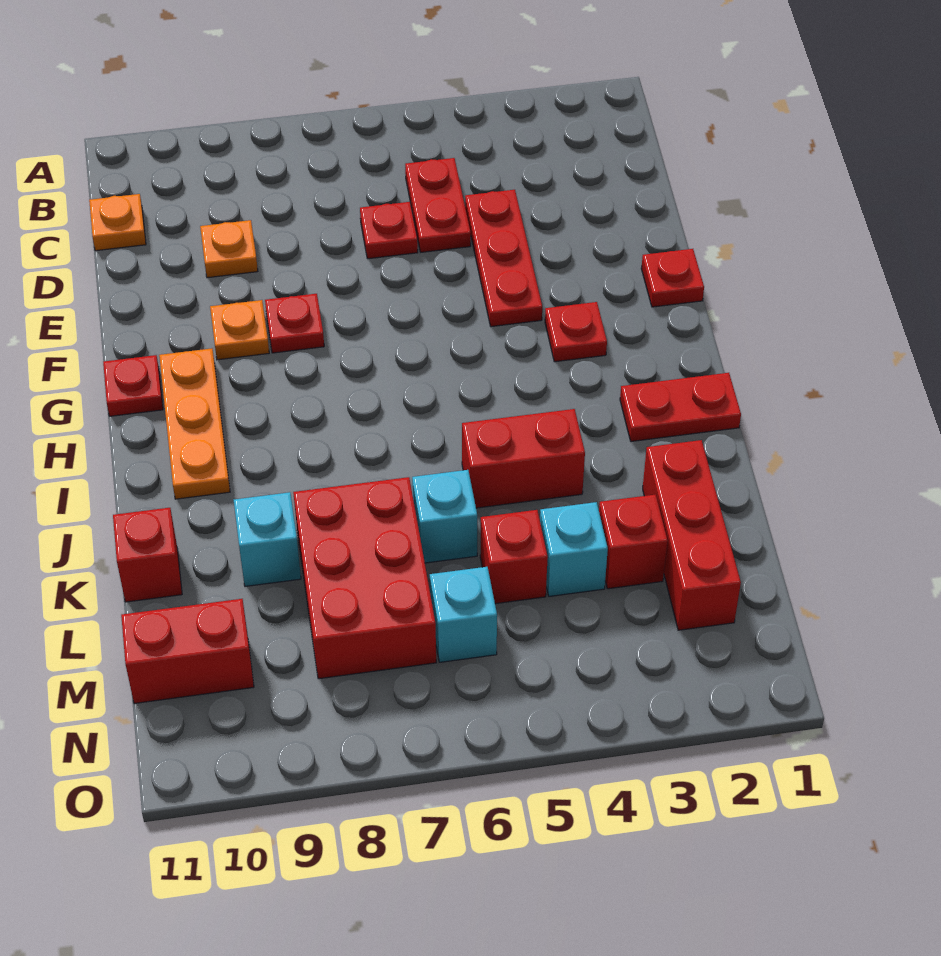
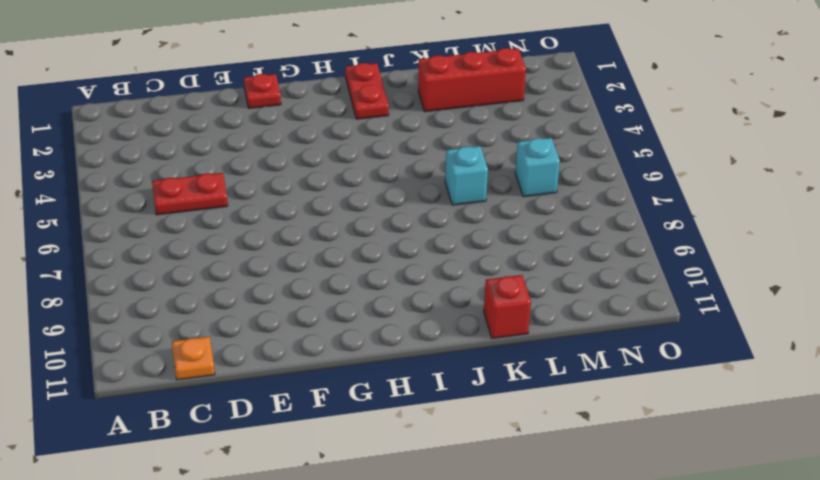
none -> red plate D4:F4 level 1
none -> red plate D6 level 1
none -> orange plate D9 level 1

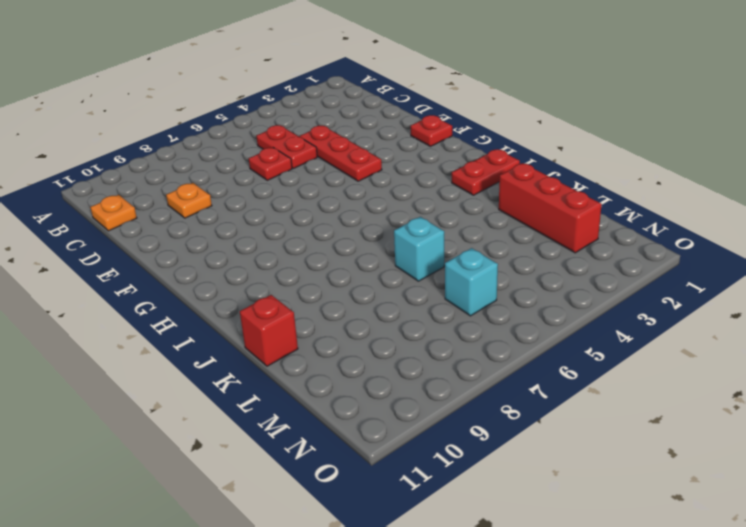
none -> red plate F8 level 1
none -> orange plate F9 level 1
none -> red plate G3 level 1

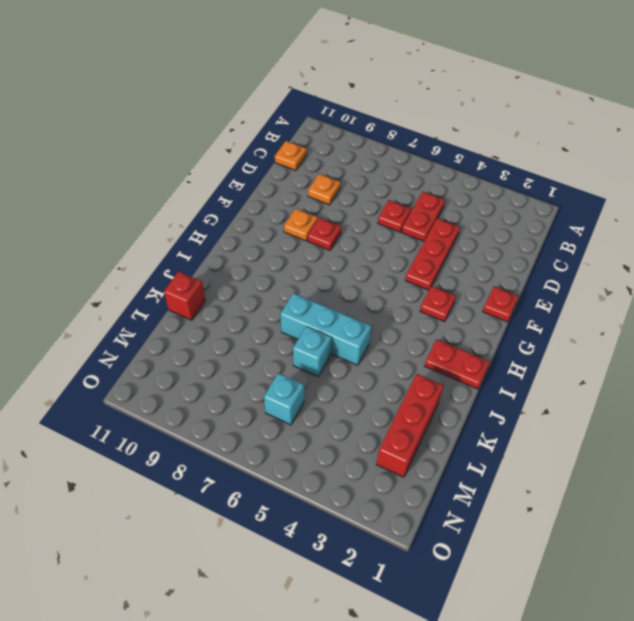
cyan brick J5:J7 level 1 -> red brick J4:J5 level 1
none -> orange plate G10:I10 level 1
none -> red plate G11 level 1
none -> red brick K7:M8 level 1

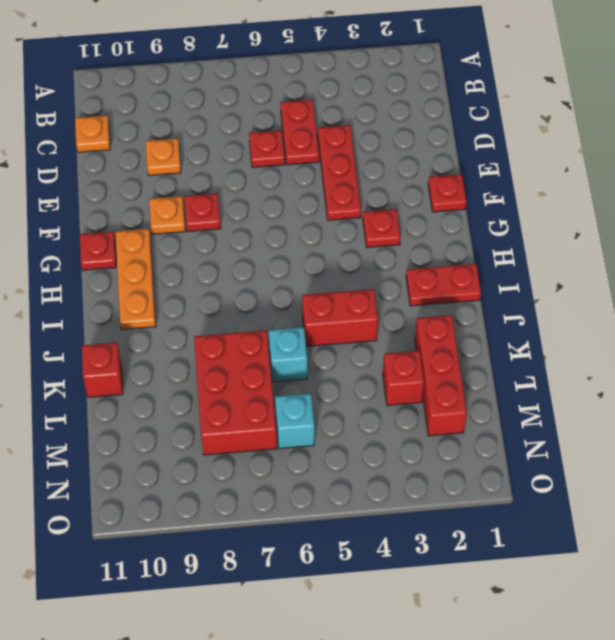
none -> cyan brick K9 level 1
none -> cyan brick L4 level 1
none -> red brick L5 level 1

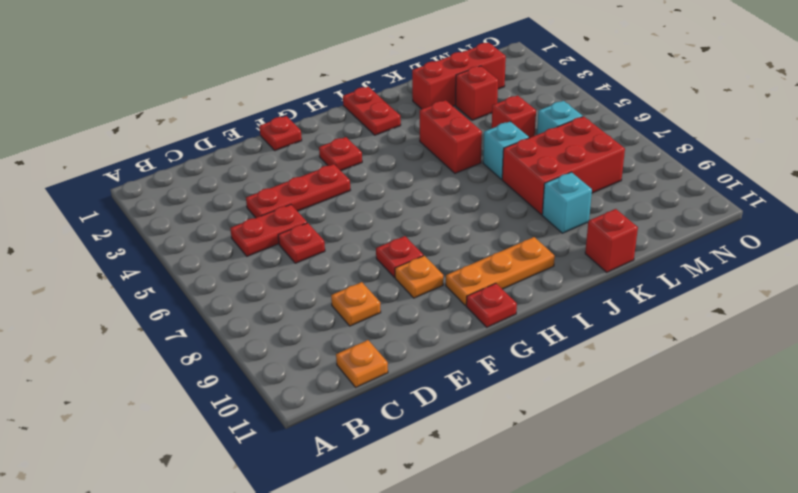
none -> cyan brick L4 level 1
none -> red brick M10:M11 level 1

